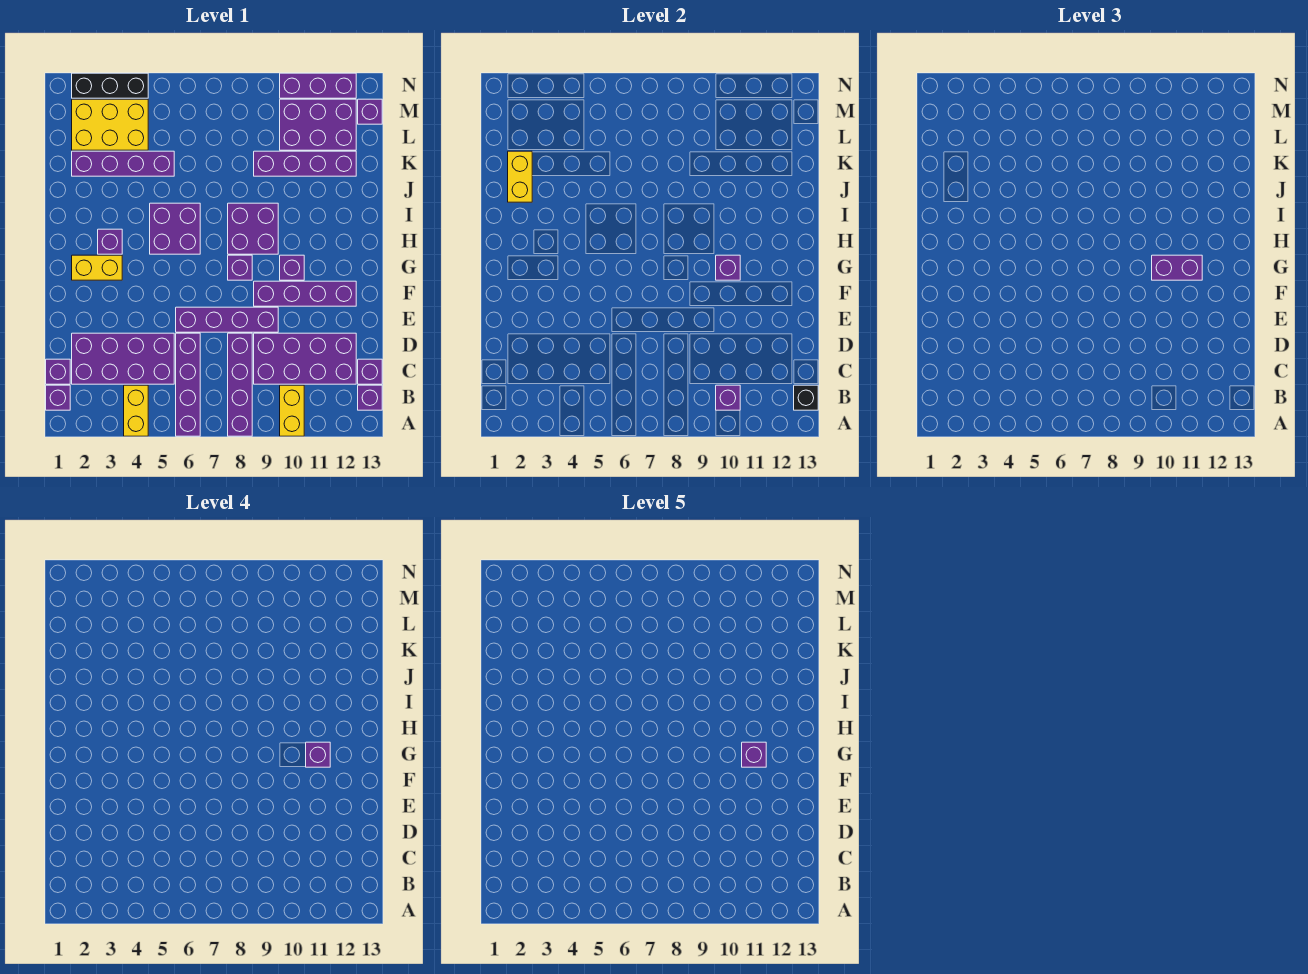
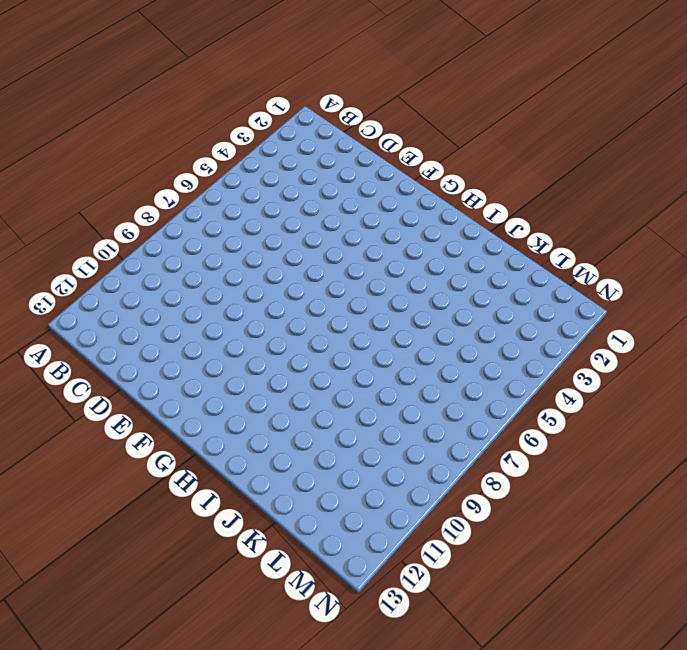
none -> yellow brick A4:B4 level 1
none -> purple brick A6:D6 level 1
none -> purple brick A8:D8 level 1
none -> yellow brick A10:B10 level 1

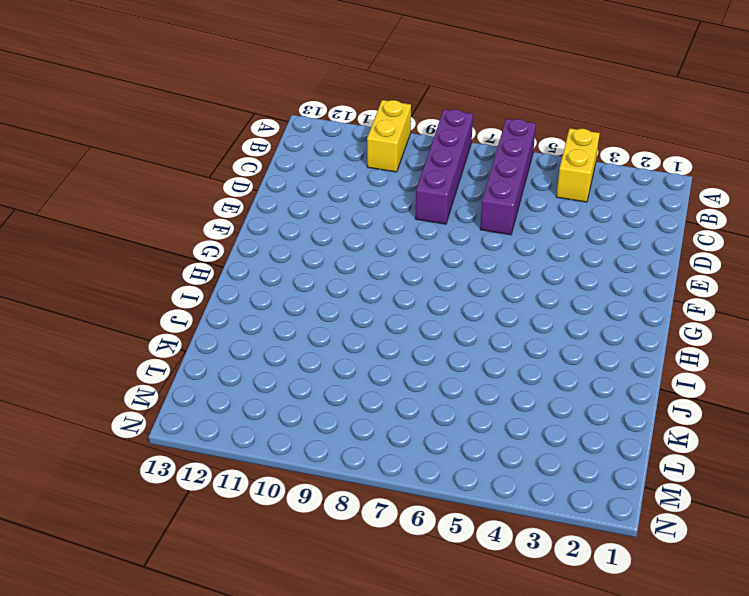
none -> purple brick B1 level 1
none -> purple brick B13 level 1
none -> purple brick C1 level 1
none -> purple brick C2:D5 level 1

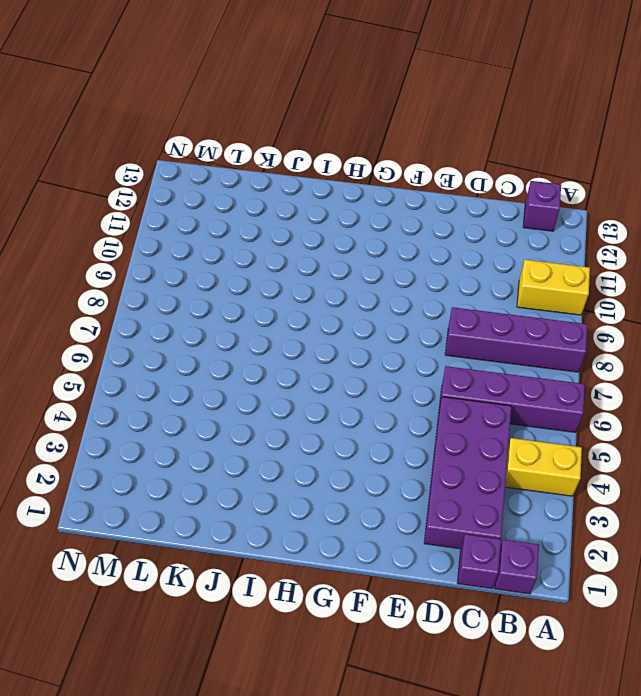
none -> purple brick C9:D12 level 1
none -> purple brick C13 level 1
none -> purple brick E6:E9 level 1
none -> purple brick F9:F12 level 1

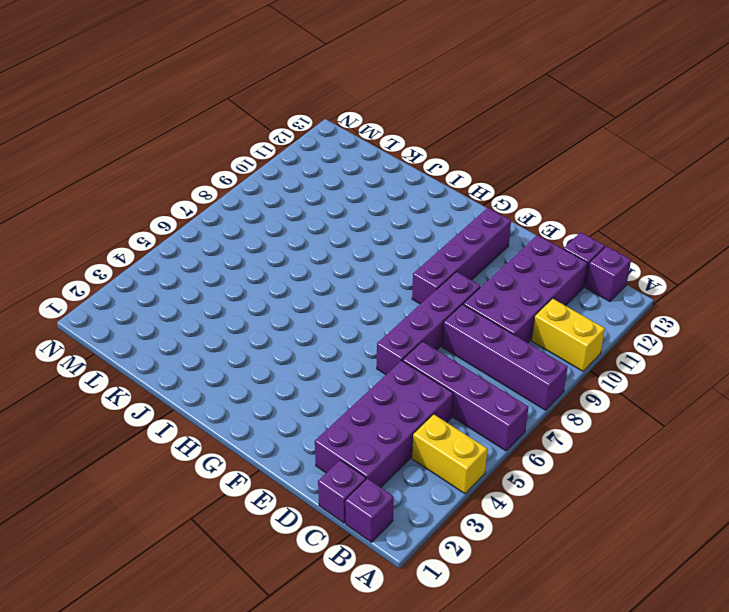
none -> yellow brick G2:G3 level 1
none -> purple brick G8 level 1
none -> purple brick G10 level 1
none -> purple brick H3 level 1

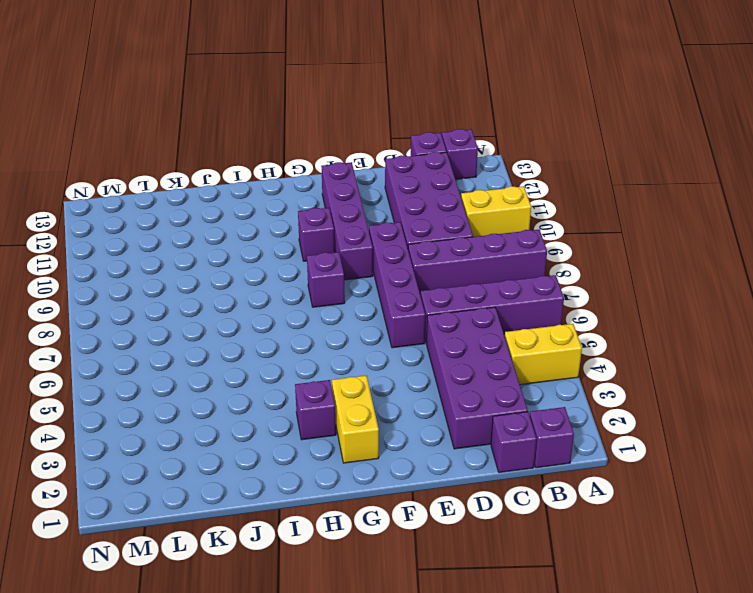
none -> purple brick H5:I6 level 1
none -> purple brick H8:I9 level 1
none -> purple brick K2:K5 level 1
none -> purple brick K9:K12 level 1

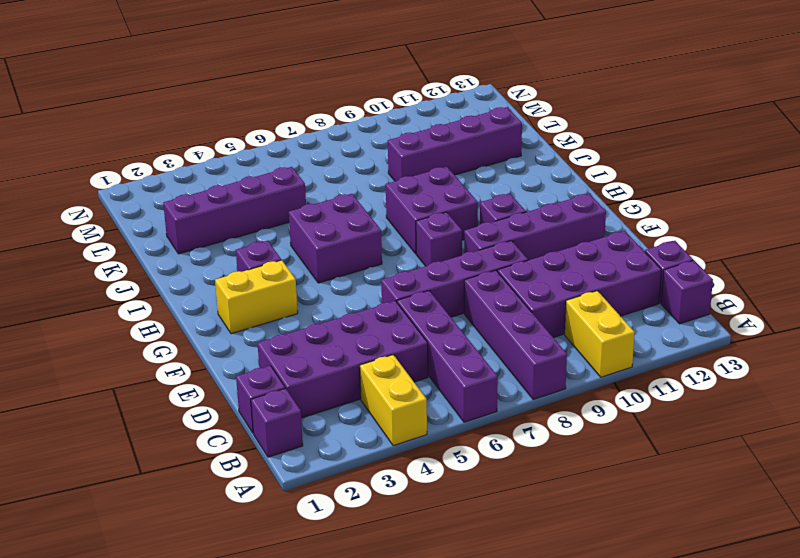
none -> yellow brick L2:M4 level 1
none -> purple brick L10:M12 level 1
none -> purple brick M13 level 1
none -> black brick N2:N4 level 1

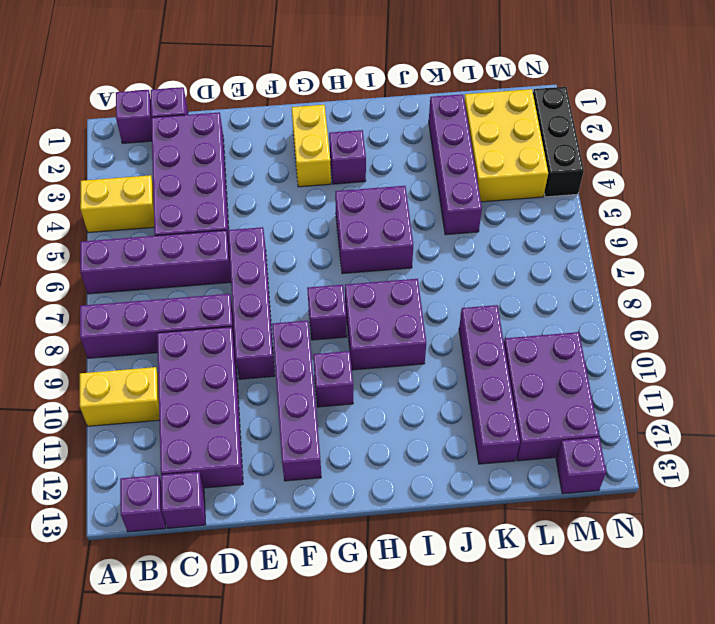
none -> purple brick N10:N12 level 1
none -> purple brick B10 level 2
none -> black brick B13 level 2
none -> purple brick G10 level 2

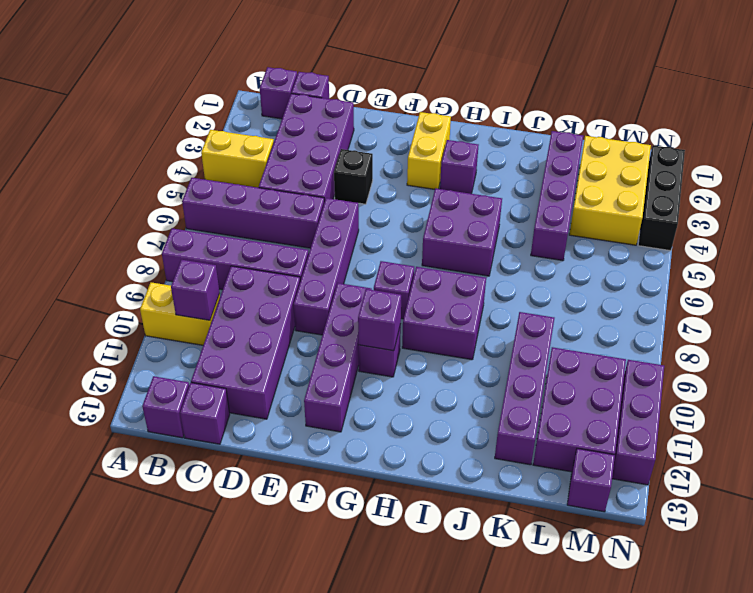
black brick E4 level 1 -> black brick B13 level 2
none -> yellow brick J2:K2 level 2
none -> purple brick G10:G11 level 3
none -> purple brick G11 level 4
none -> purple brick G11 level 5

